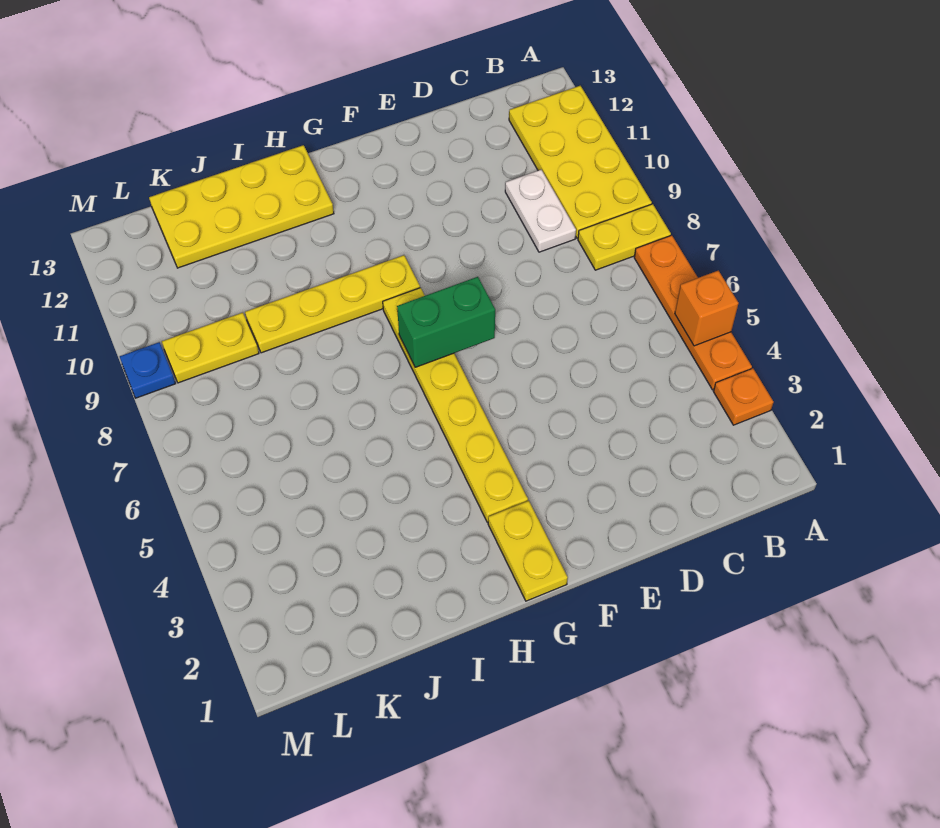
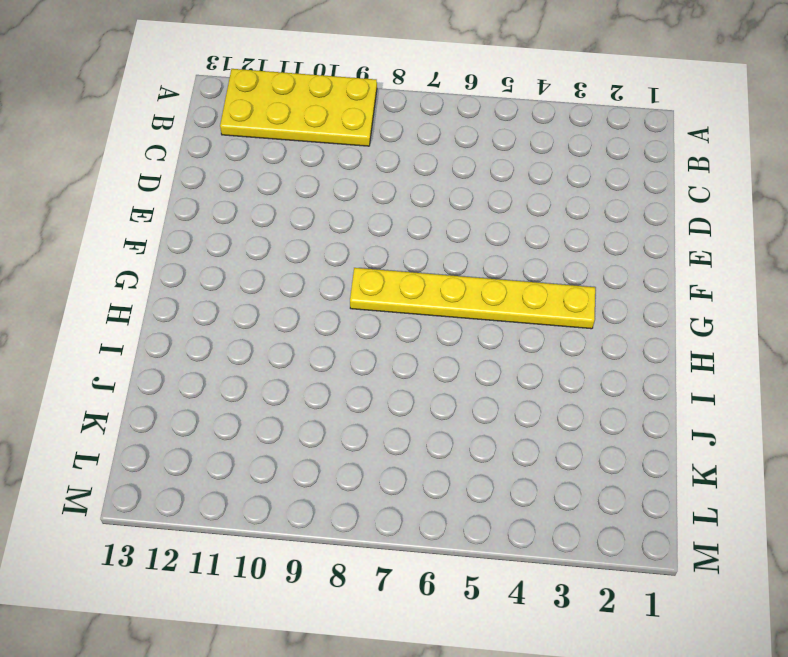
none -> orange plate A3 level 1
none -> orange plate A4:A7 level 1
none -> yellow plate A8:B8 level 1

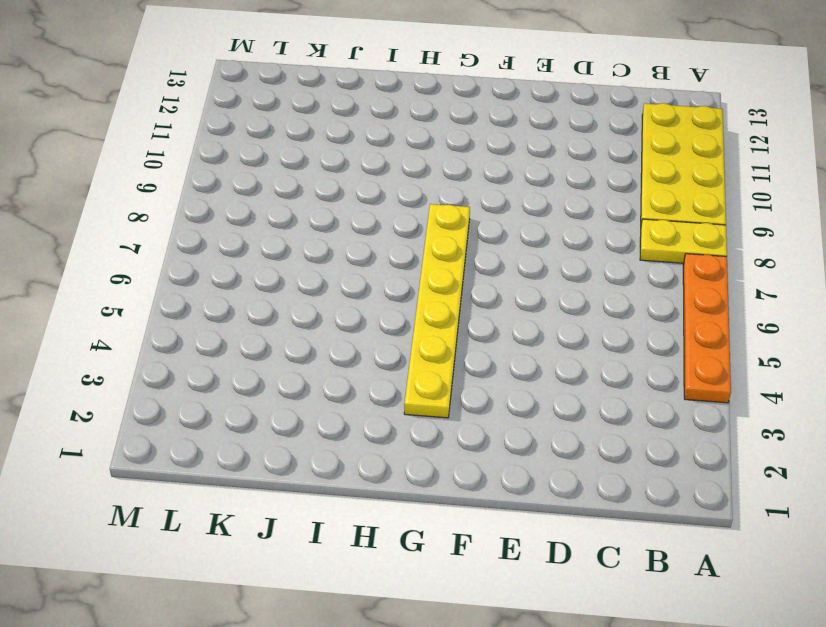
none -> orange plate A3 level 1
none -> white plate C9:C10 level 1
none -> yellow plate G1:G2 level 1

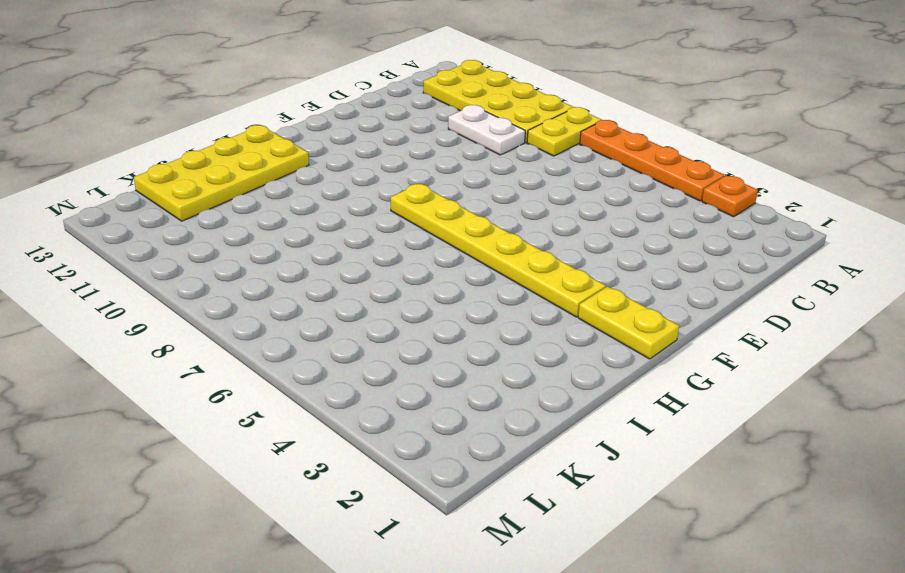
none -> yellow plate G9:J9 level 1
none -> yellow plate K9:L9 level 1
none -> blue plate M9 level 1

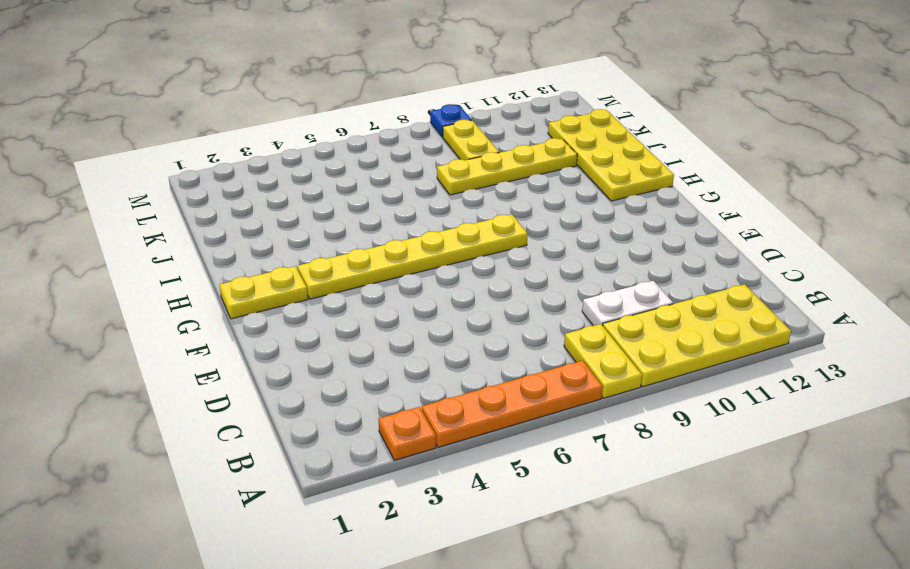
yellow plate J8:J11 level 1 -> yellow plate G9:J9 level 1
none -> orange brick A5 level 2
none -> green brick F7:G7 level 2

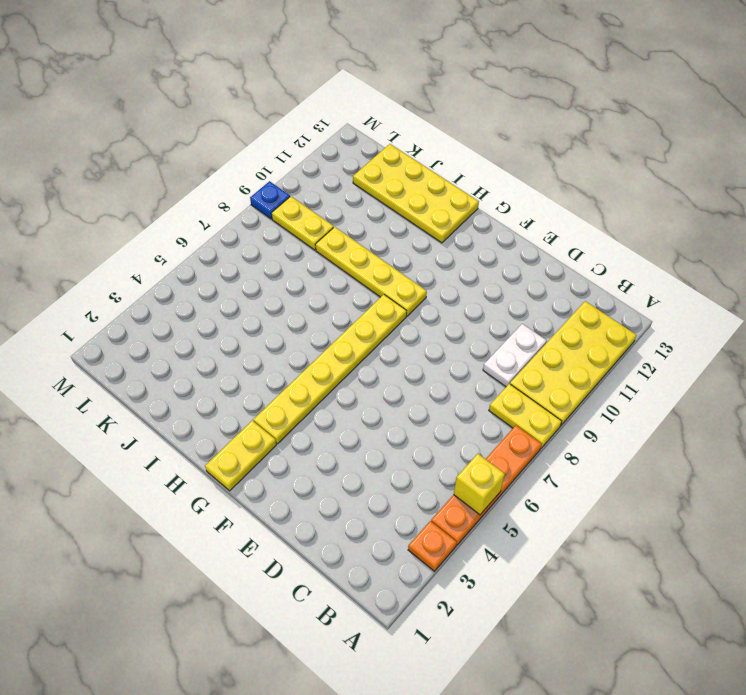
yellow brick A5 level 2 -> orange brick A5 level 2
none -> green brick F7:G7 level 2

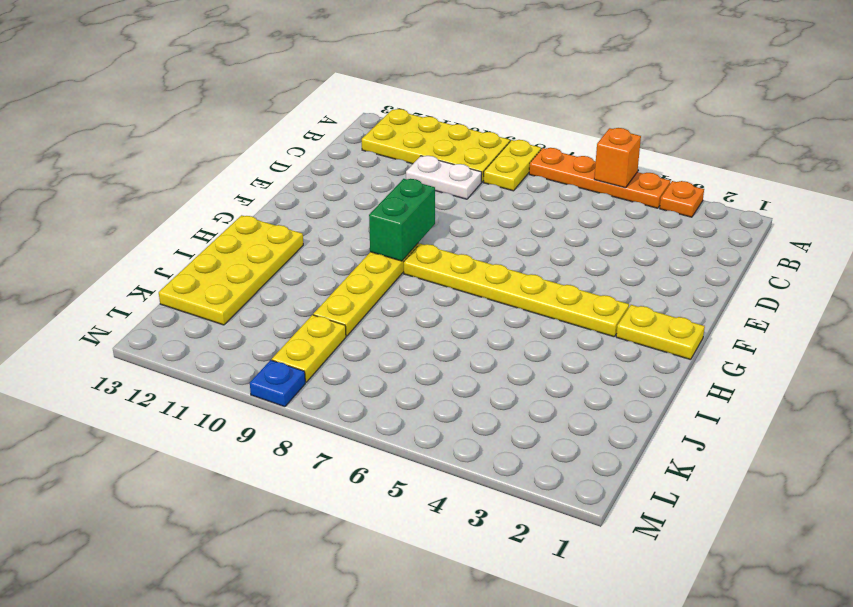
green brick F9:G9 level 2 -> green brick F7:G7 level 2

